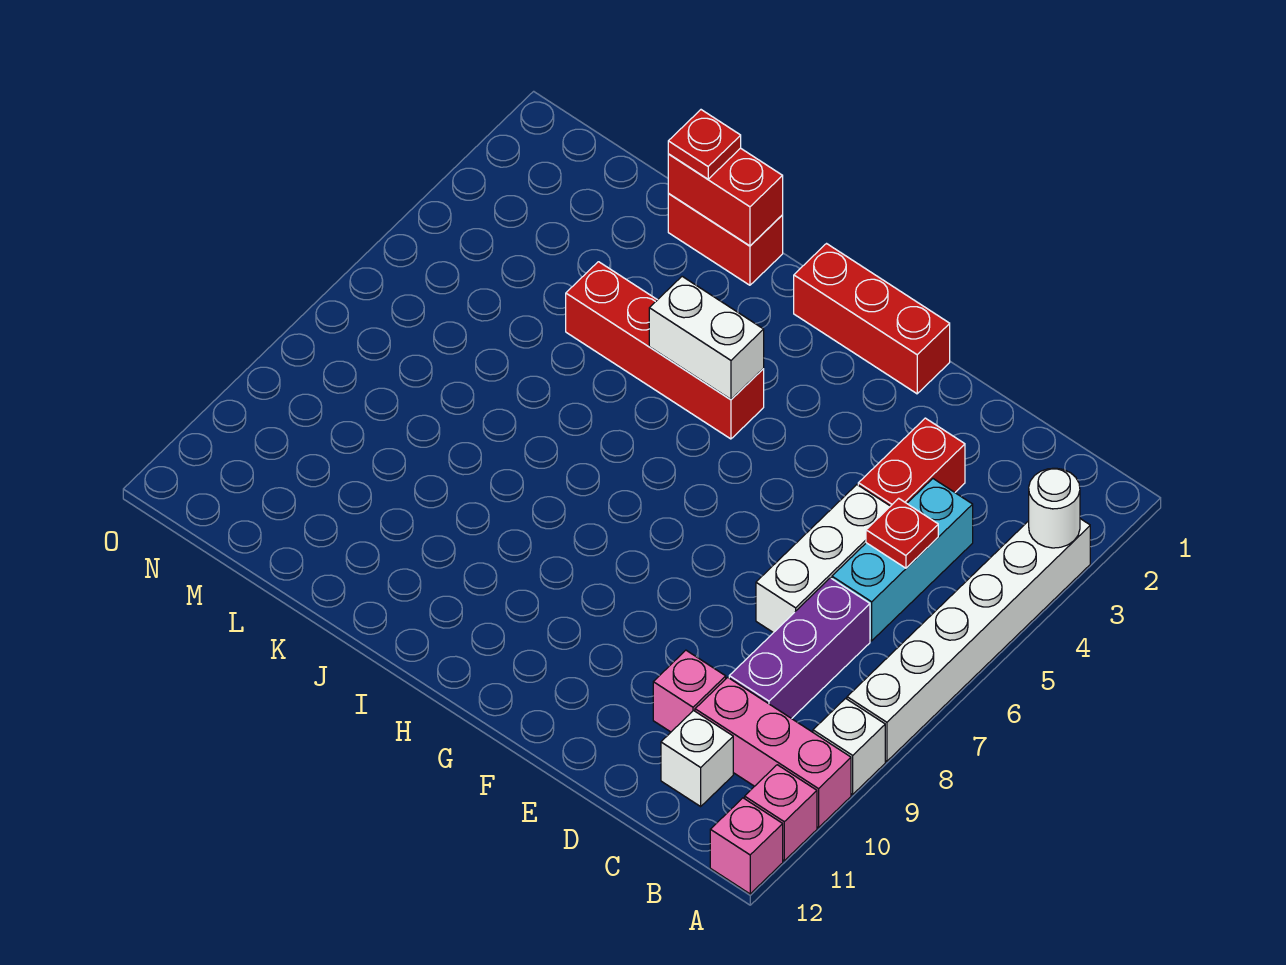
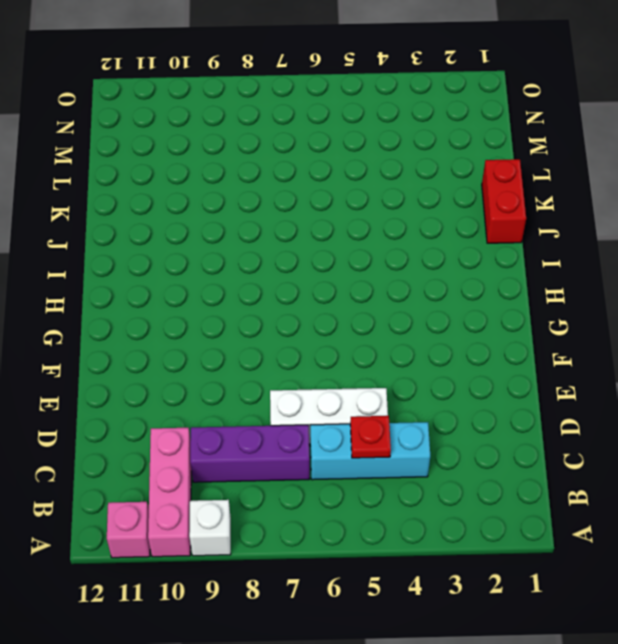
none -> white brick A3:A8 level 1
none -> pink brick A12 level 1
none -> white brick C11 level 1

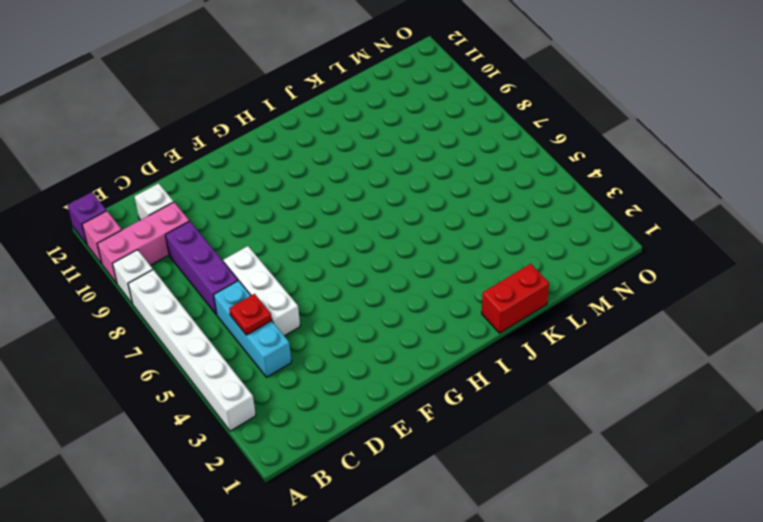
purple brick A12 level 1 -> pink brick A12 level 1
none -> red brick D3:D4 level 1
none -> pink brick D10 level 1
none -> red brick F1:H1 level 1

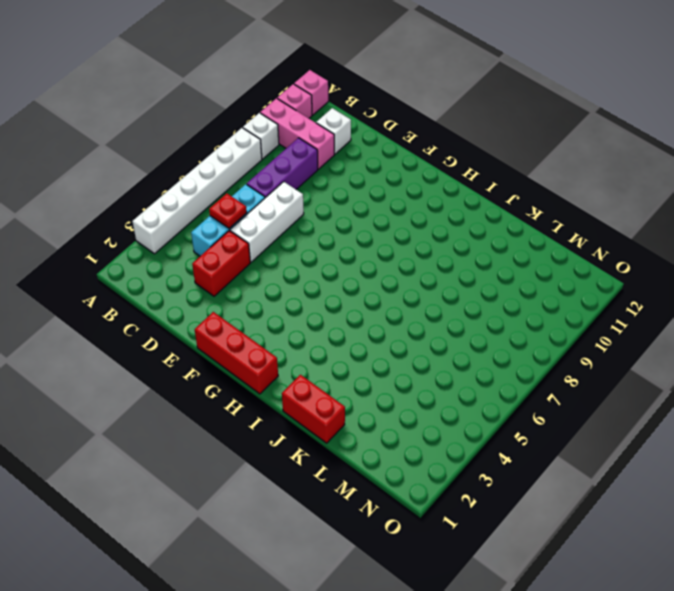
none -> pink brick D10 level 1
none -> red brick H4:K4 level 1
none -> white round brick A3 level 2

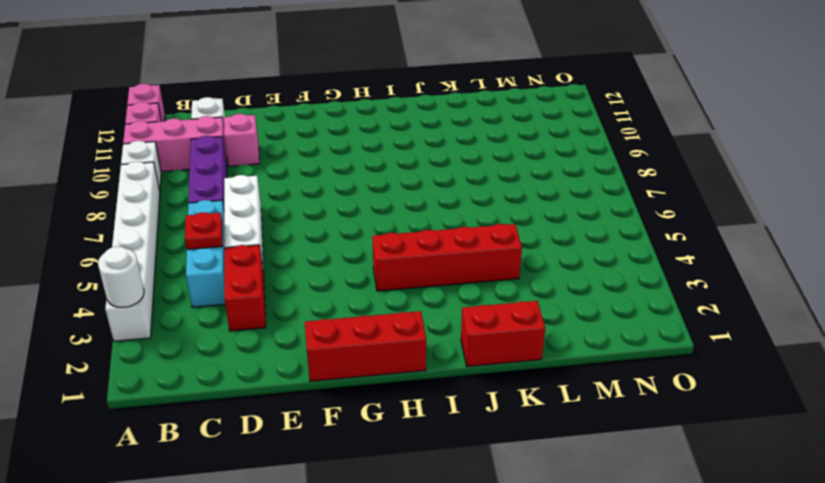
none -> white brick H4:I4 level 2
none -> red brick J1:K1 level 2
none -> red plate K1 level 3

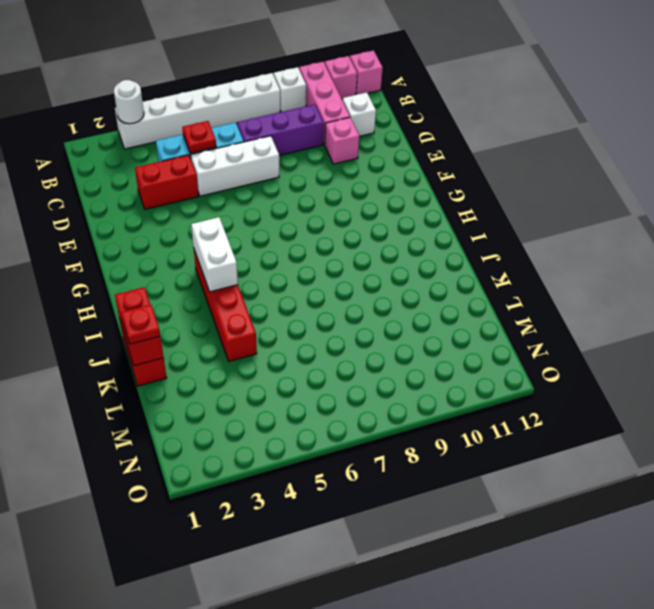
none -> red brick F1:H1 level 1

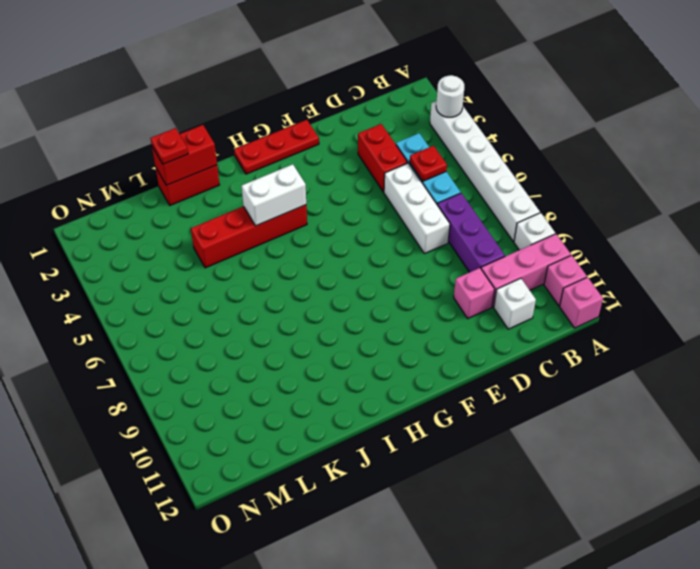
red plate F1:H1 level 1 -> red brick F1:H1 level 1

